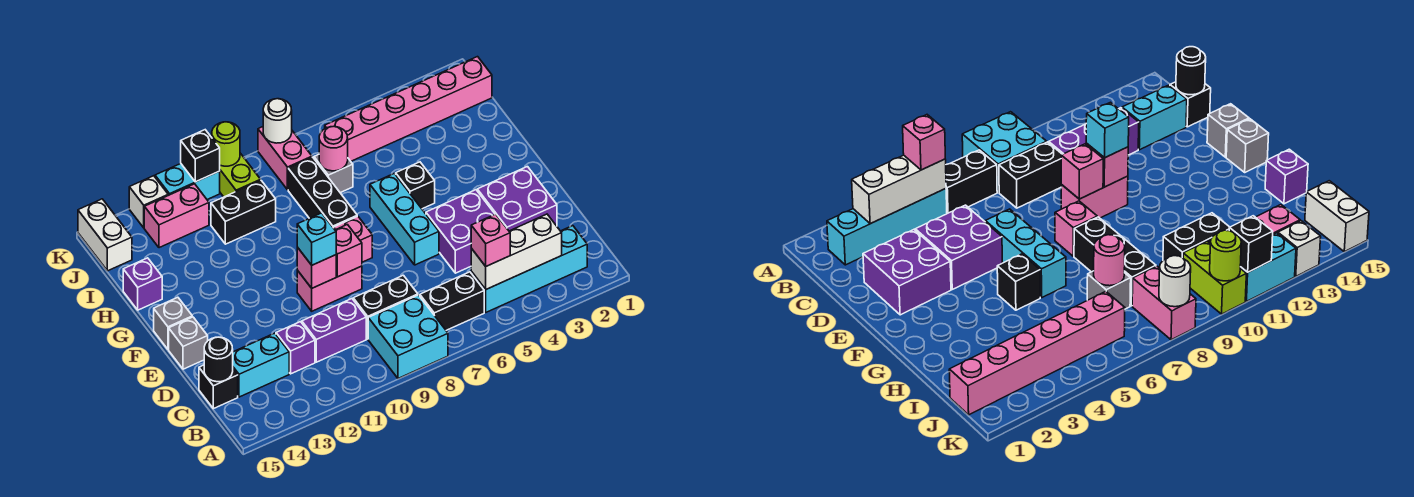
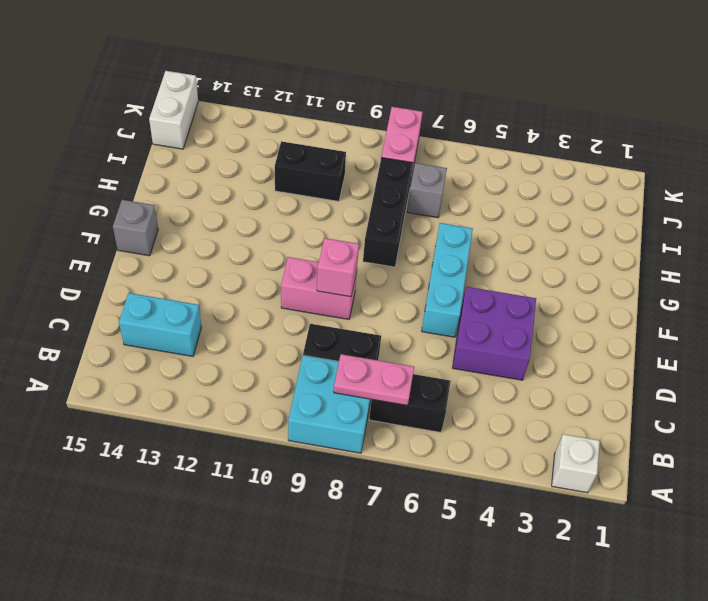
white brick A2 level 1 -> white brick K13 level 1
pink plate B7:B8 level 2 -> none
none -> cyan brick B2:B5 level 1
none -> purple brick C10:C11 level 1
none -> purple brick C12 level 1
none -> black brick C15 level 1

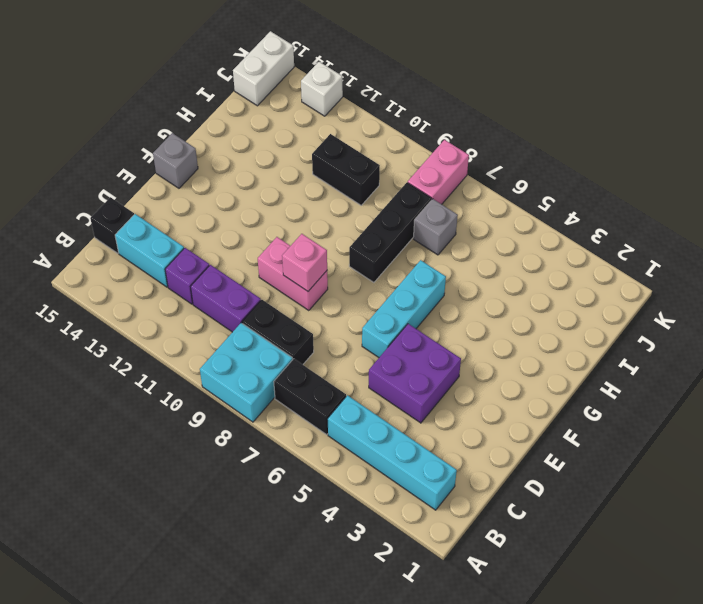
none -> purple brick D2:E3 level 1
none -> grey brick E15 level 1
none -> pink brick F8 level 1
none -> black brick G5 level 1

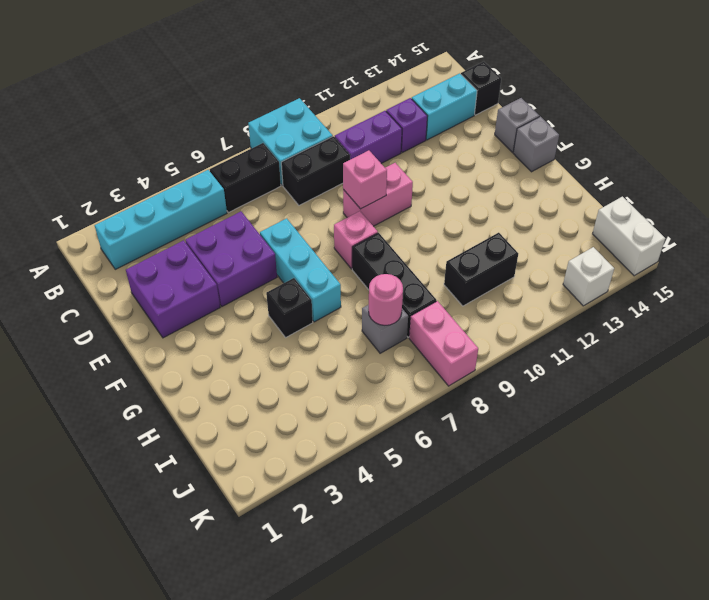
none -> purple brick H15 level 1
none -> pink brick J1:J6 level 1
none -> lime brick J10:K10 level 1
none -> pink brick J12:J13 level 1

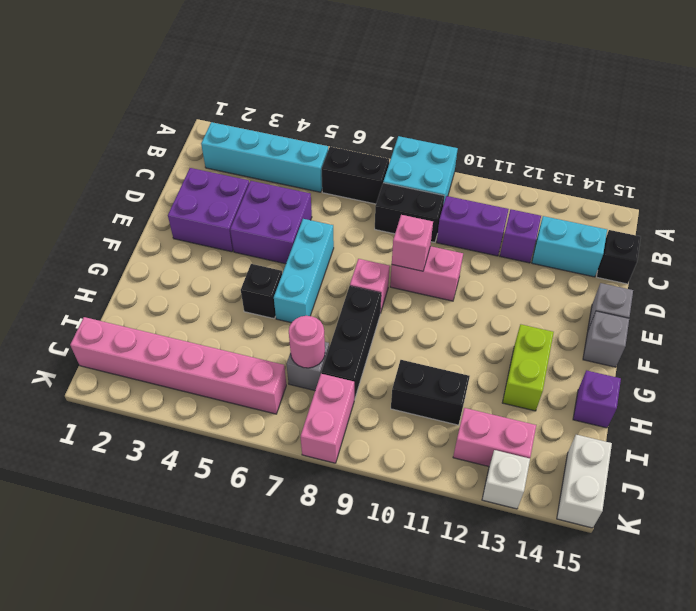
lime brick G13:H13 level 1 -> lime brick J10:K10 level 1
none -> cyan brick K11:K12 level 1
none -> white brick B3:B5 level 2
none -> black round brick C15 level 2
none -> pink brick E10 level 2

